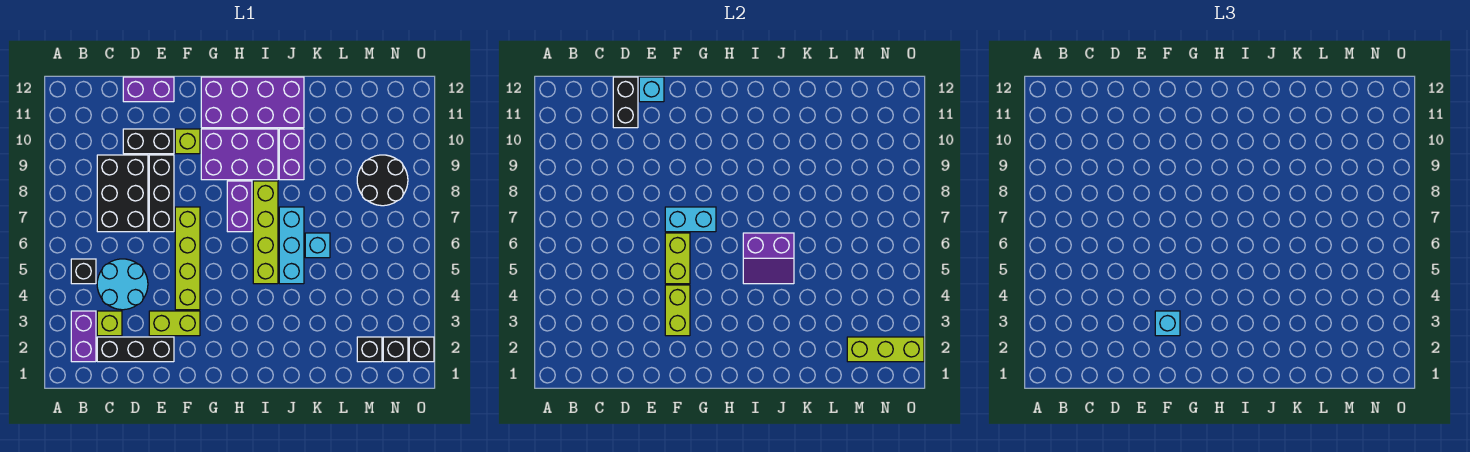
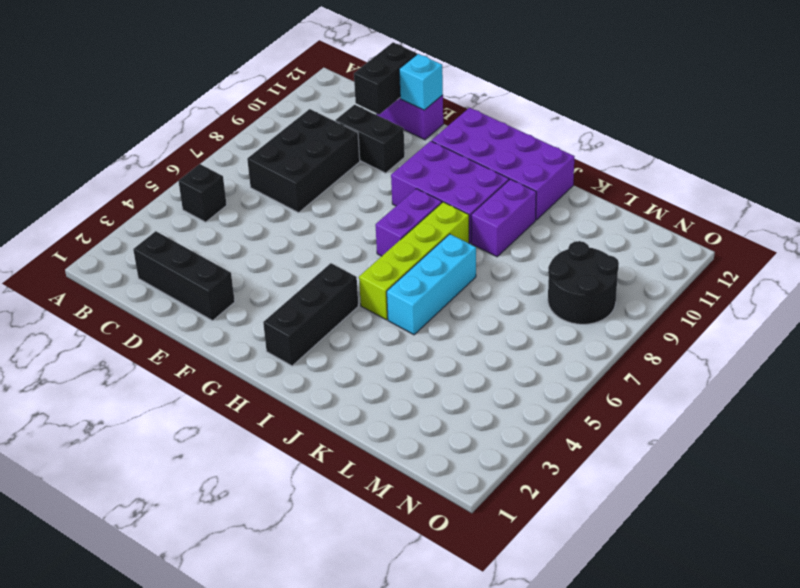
black brick H2:H4 level 1 -> black brick E7:E9 level 1
none -> purple brick B2:B3 level 1
none -> lime brick C3 level 1
none -> cyan round brick C4:D5 level 1
none -> lime brick E3:F3 level 1

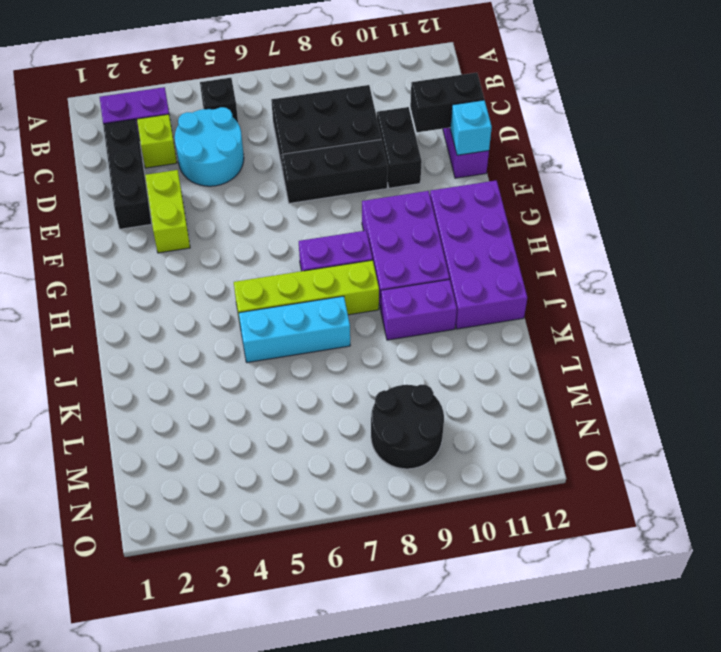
none -> lime brick F4:F7 level 1
none -> lime brick F10 level 1
none -> cyan brick K6 level 1
none -> black brick M2 level 1

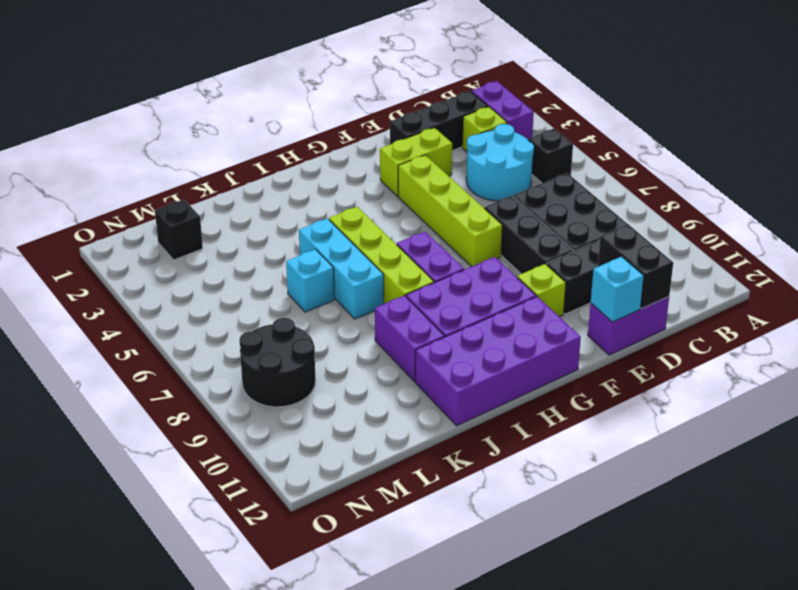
none -> black brick N2 level 1
none -> black brick O2 level 1
none -> lime brick F3:F4 level 2
none -> lime brick F5:F6 level 2

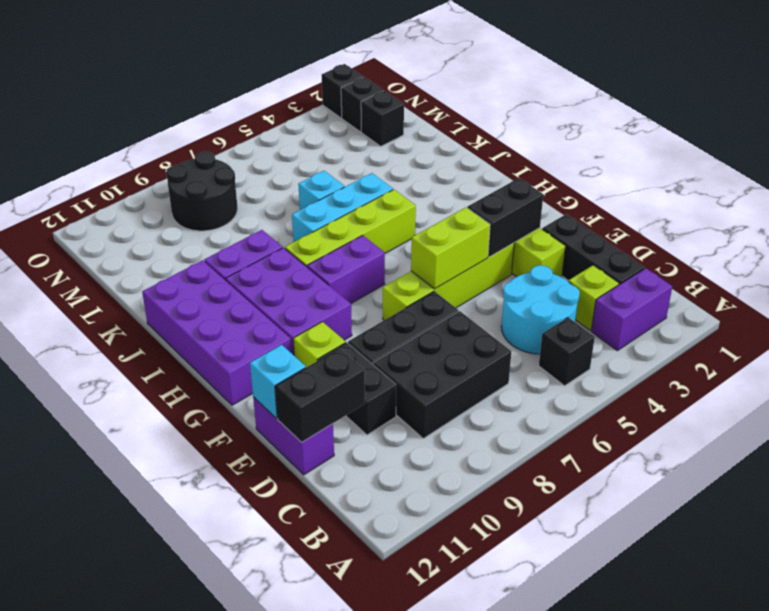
black brick F3:F4 level 2 -> lime brick F3:F4 level 2
none -> cyan brick F7:G7 level 2
none -> purple slope I5:J6 level 2 top 6
none -> lime brick M2:O2 level 2
none -> cyan brick F3 level 3

